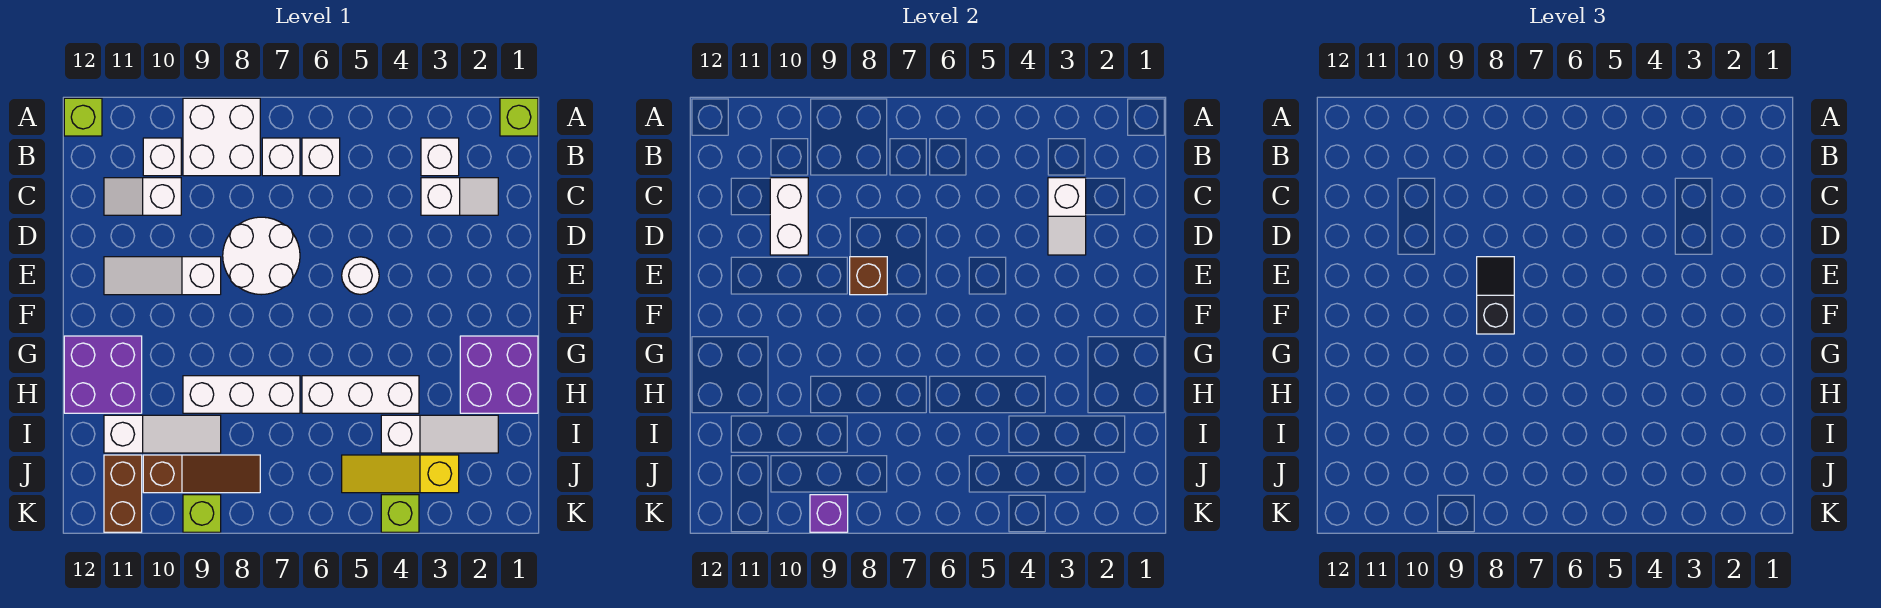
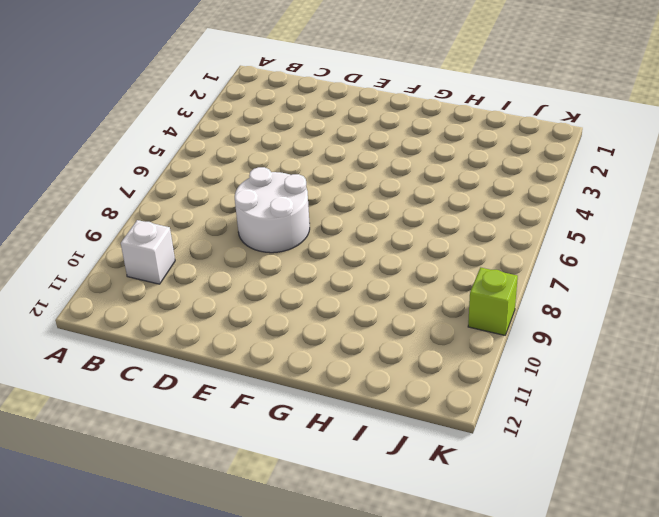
none -> lime brick A1 level 1
none -> white brick A8:B9 level 1
none -> lime brick A12 level 1

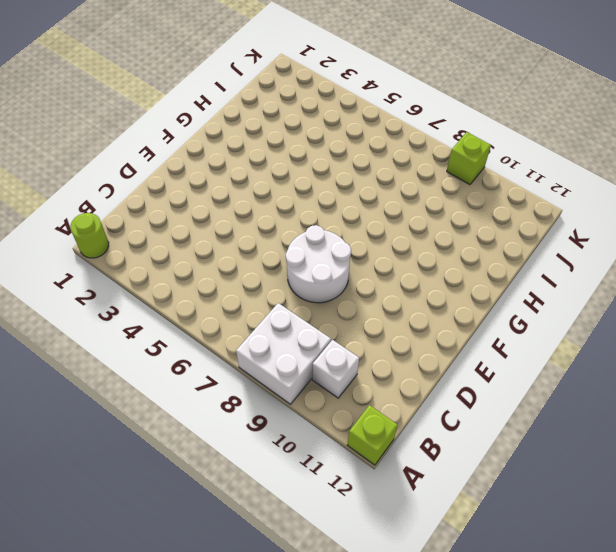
lime round brick A1 level 1 -> lime brick A1 level 1
none -> white brick B3 level 1
none -> white brick B6 level 1
none -> white brick B7 level 1

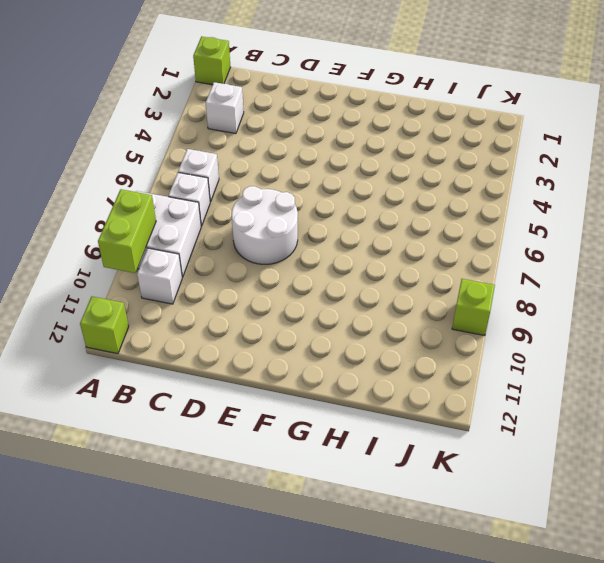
lime brick A9:A10 level 2 -> none
none -> white slope C2:C3 level 1 top 3
none -> white slope C10:C11 level 1 top 10
none -> white round brick E5 level 1

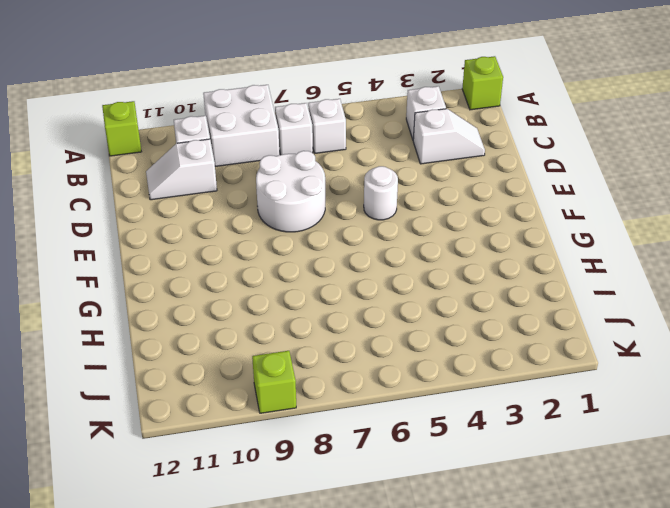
none -> white slope E9:E11 level 1 top 9
none -> purple brick G1:H2 level 1
none -> purple brick G11:H12 level 1

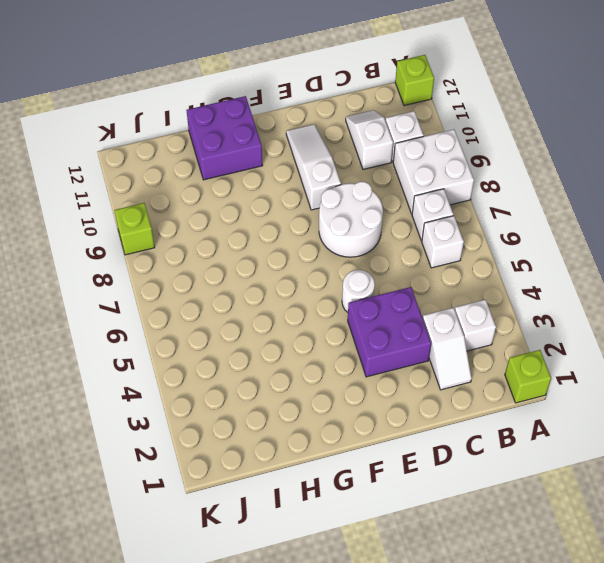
purple brick D3:E4 level 1 -> purple brick G1:H2 level 1
none -> white brick H4:H6 level 1
none -> white brick H7:H9 level 1
none -> white slope I2:I4 level 1 top 4

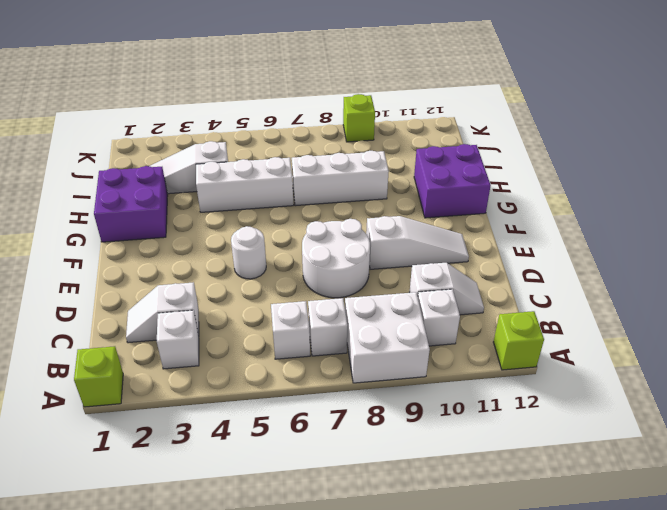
none -> white slope I9:I11 level 1 top 11
none -> yellow slope J3:J5 level 1 top 3
none -> brown slope J8:J10 level 1 top 10

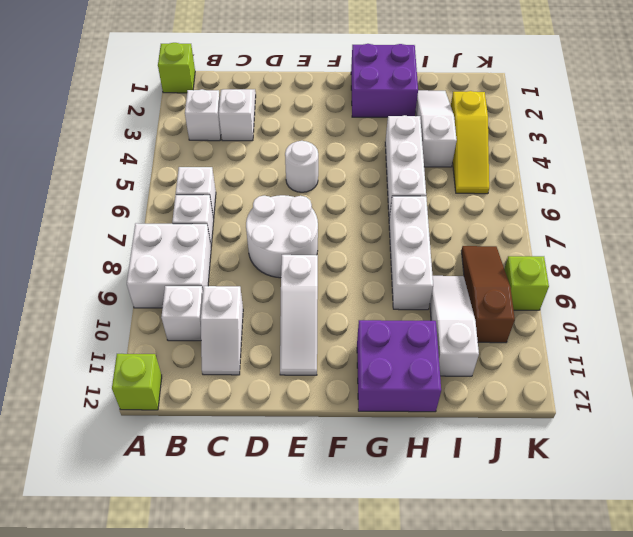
none -> brown brick J11:K11 level 1
none -> lime brick K4 level 1
none -> white slope C3:D3 level 2 top C

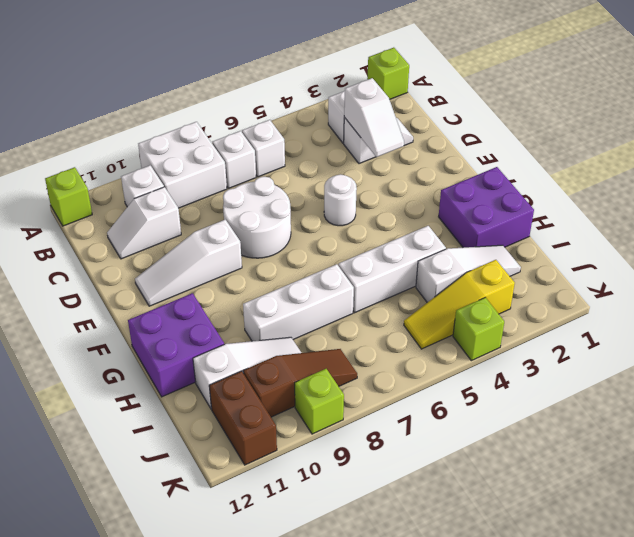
none -> white brick C10:D10 level 2
none -> brown brick E8 level 2
none -> purple brick K9 level 2

